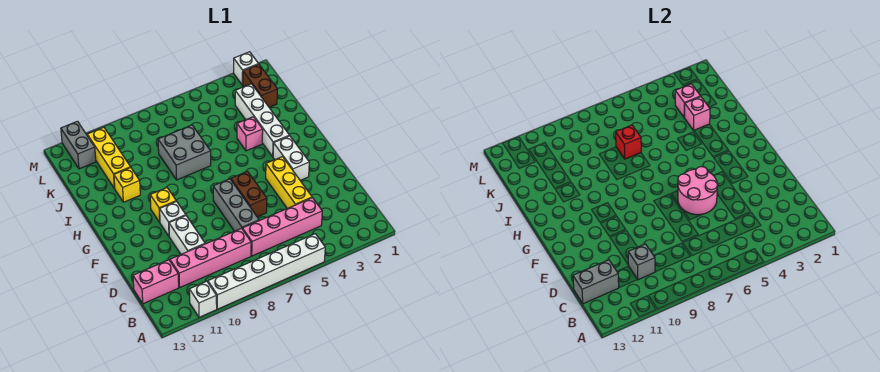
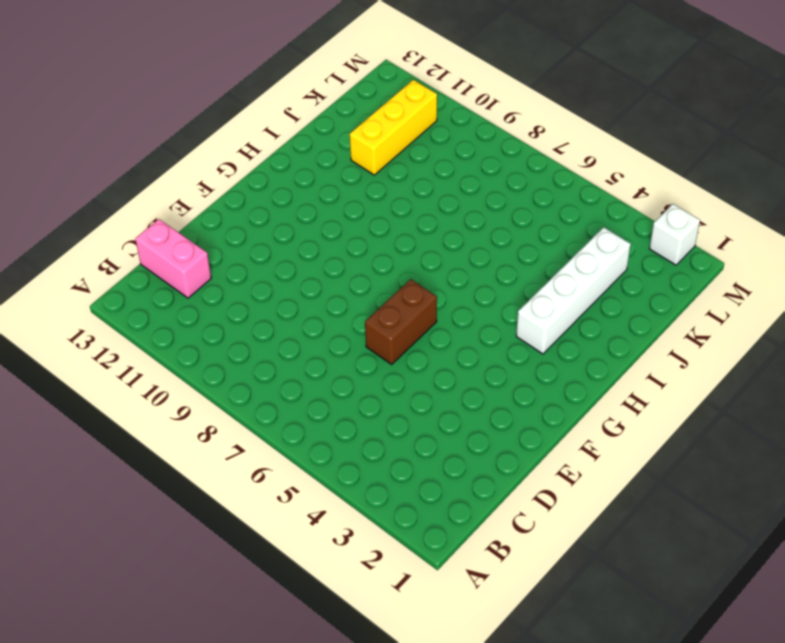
none -> white brick A5:A10 level 1
none -> white brick A11 level 1
none -> pink brick C4:C7 level 1

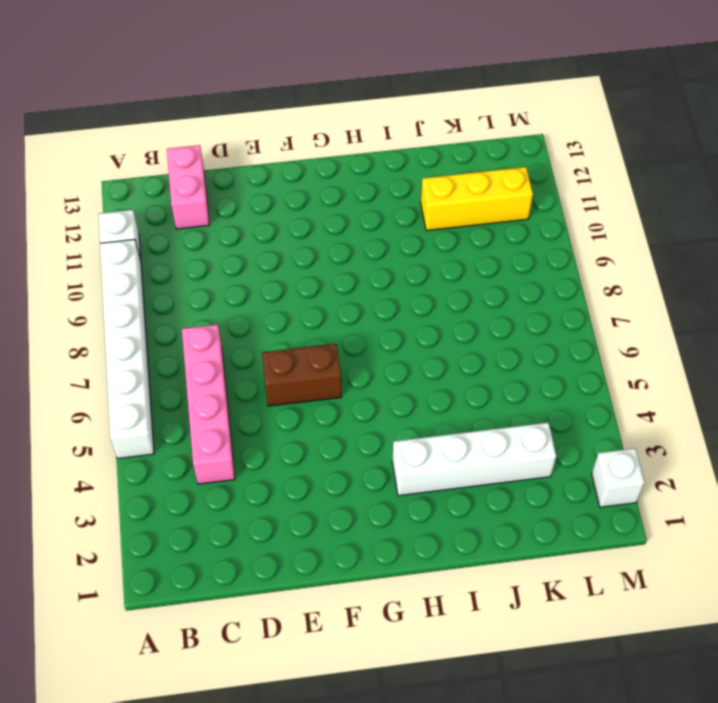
none -> pink brick C8:C11 level 1
none -> yellow brick D4:F4 level 1
none -> grey brick D7:F7 level 1

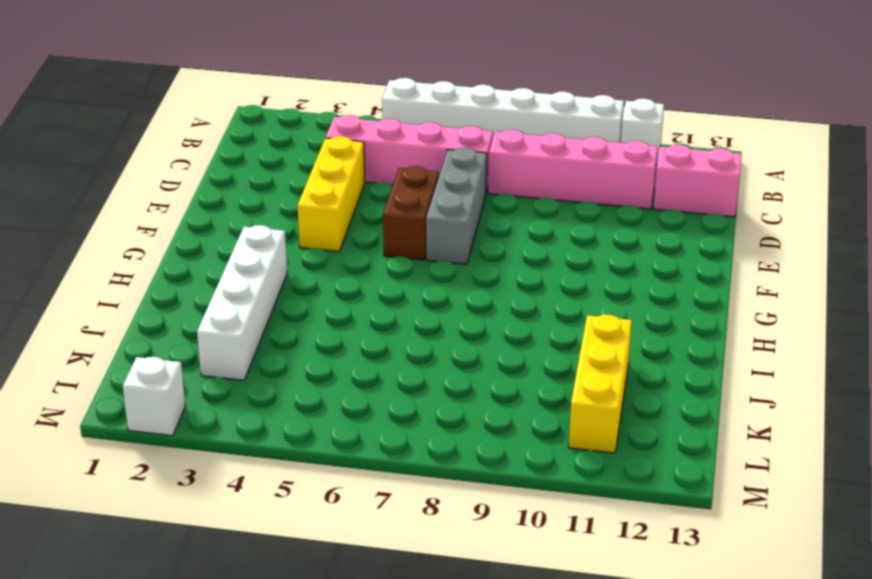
none -> white brick D10:E10 level 1
none -> white brick F3:G3 level 1
none -> white brick F10 level 1

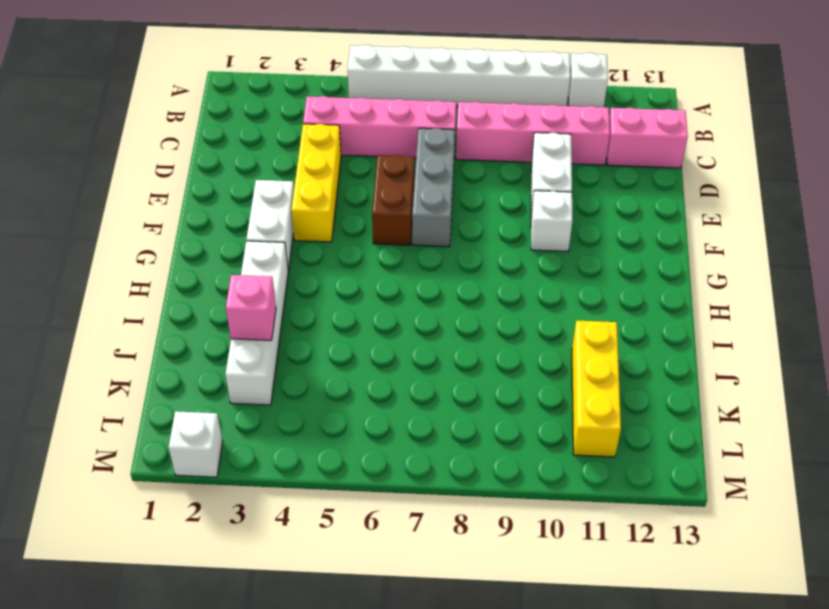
none -> yellow brick G10 level 1
none -> pink brick I4 level 1
none -> grey brick I7:J8 level 1

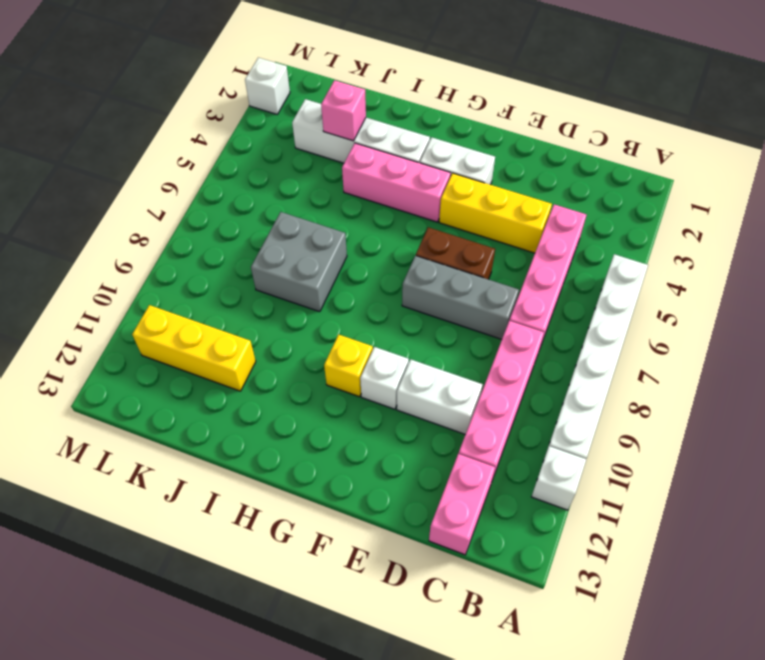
pink brick G4:I4 level 1 -> pink brick I4 level 1
none -> yellow brick I11 level 1
none -> brown brick K2:L2 level 1
none -> grey brick L12:M12 level 1

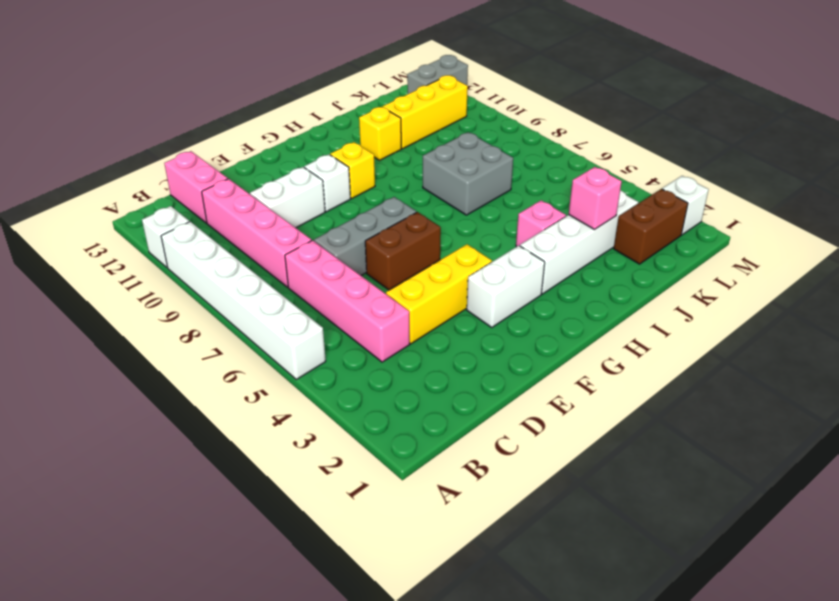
none -> grey brick C10 level 2
none -> grey brick C12:C13 level 2
none -> pink round brick E5:F6 level 2

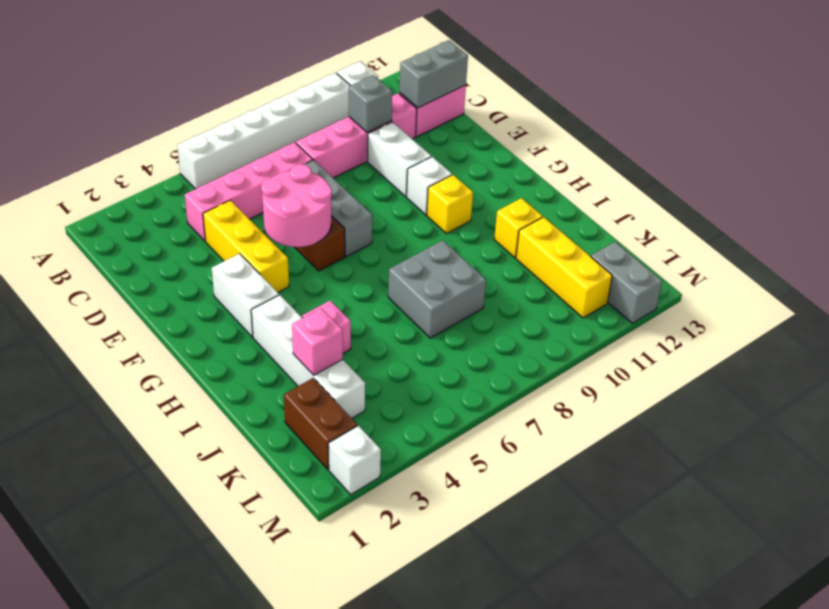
none -> red brick J7 level 2
none -> pink brick K3 level 2

